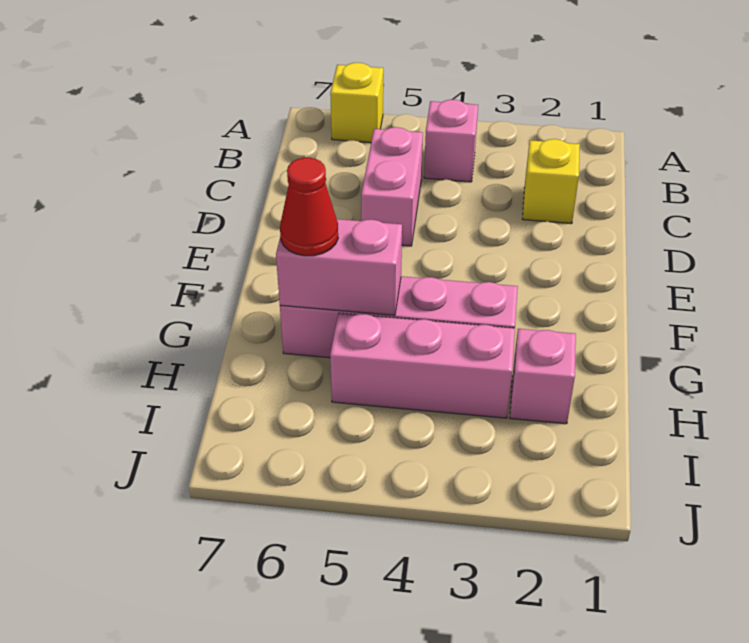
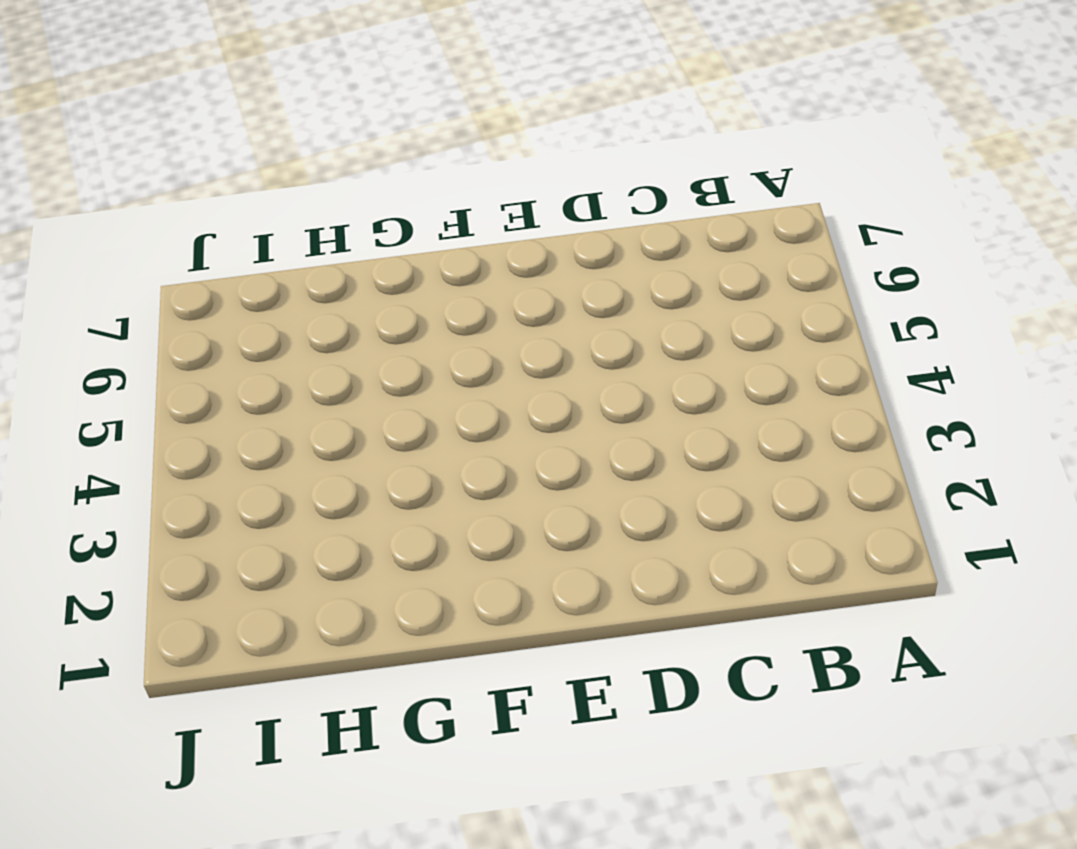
none -> yellow brick A6 level 1
none -> pink brick B4 level 1

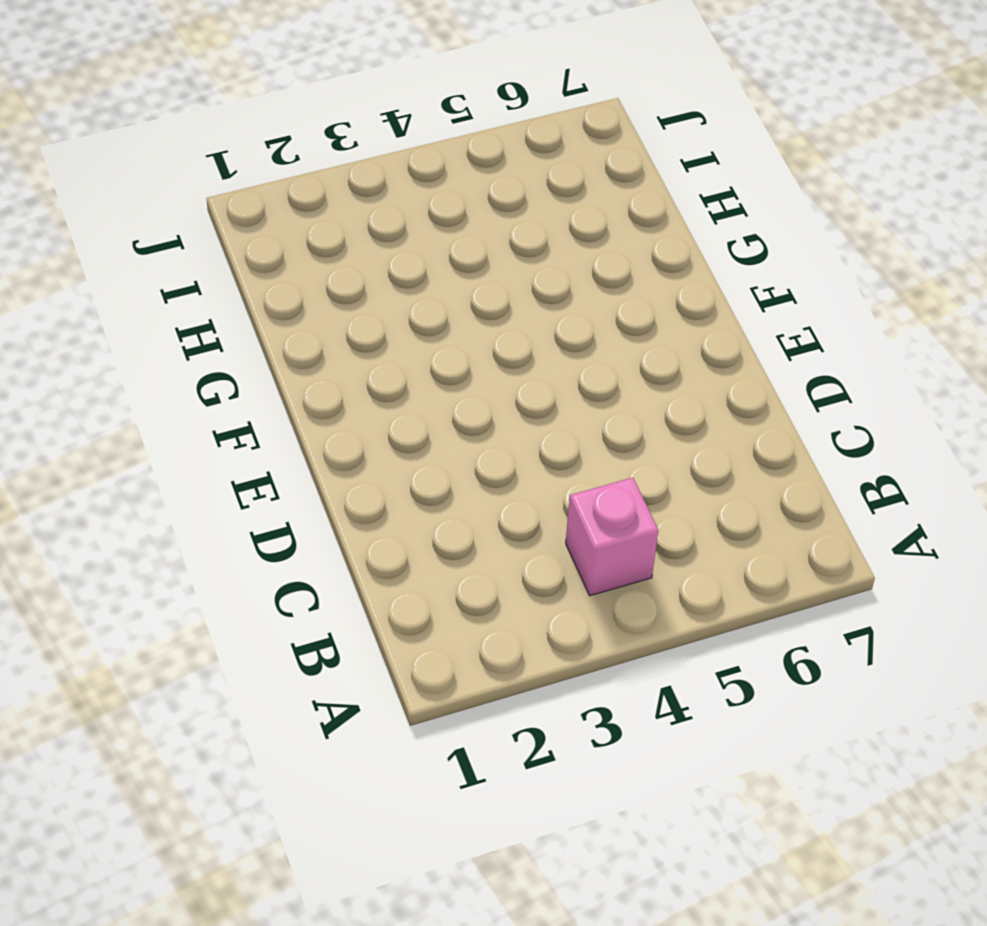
none -> yellow brick A6 level 1
none -> yellow brick C2 level 1

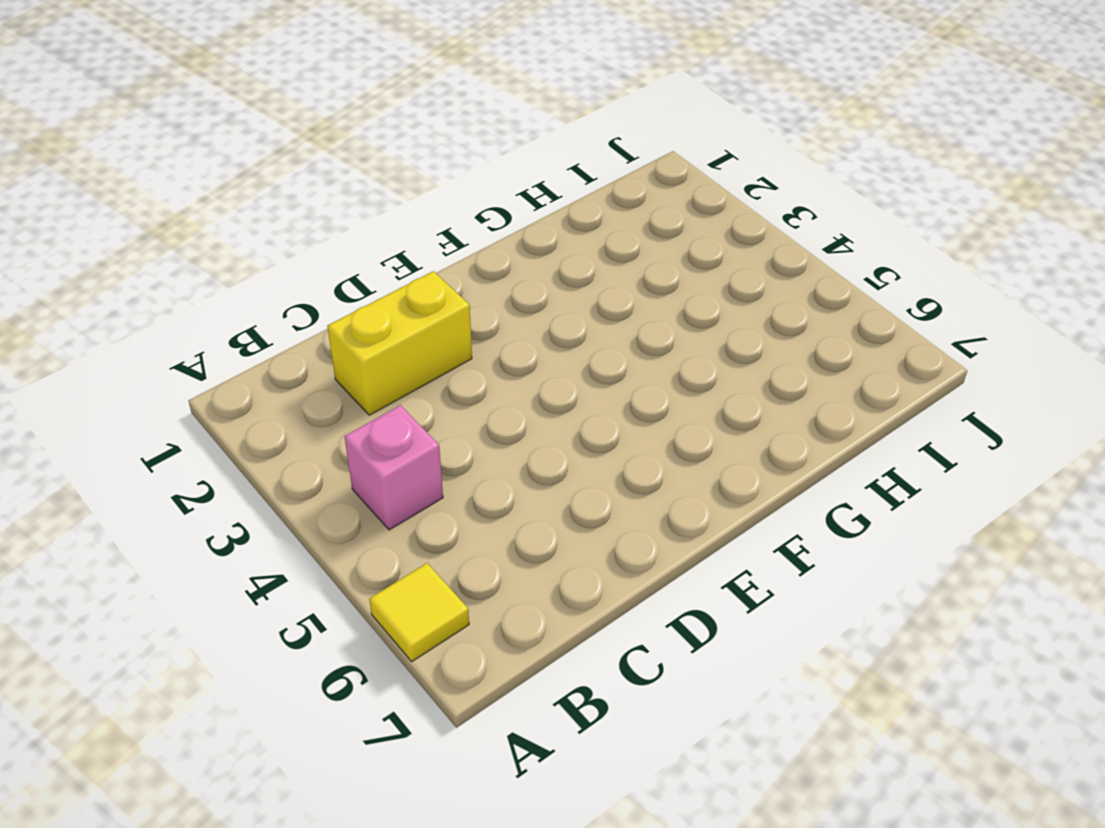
yellow tile A6 level 1 -> yellow brick A6 level 1
yellow brick C2:D2 level 1 -> yellow brick C2 level 1
none -> pink brick C5:D5 level 1
none -> pink brick G3:G6 level 1

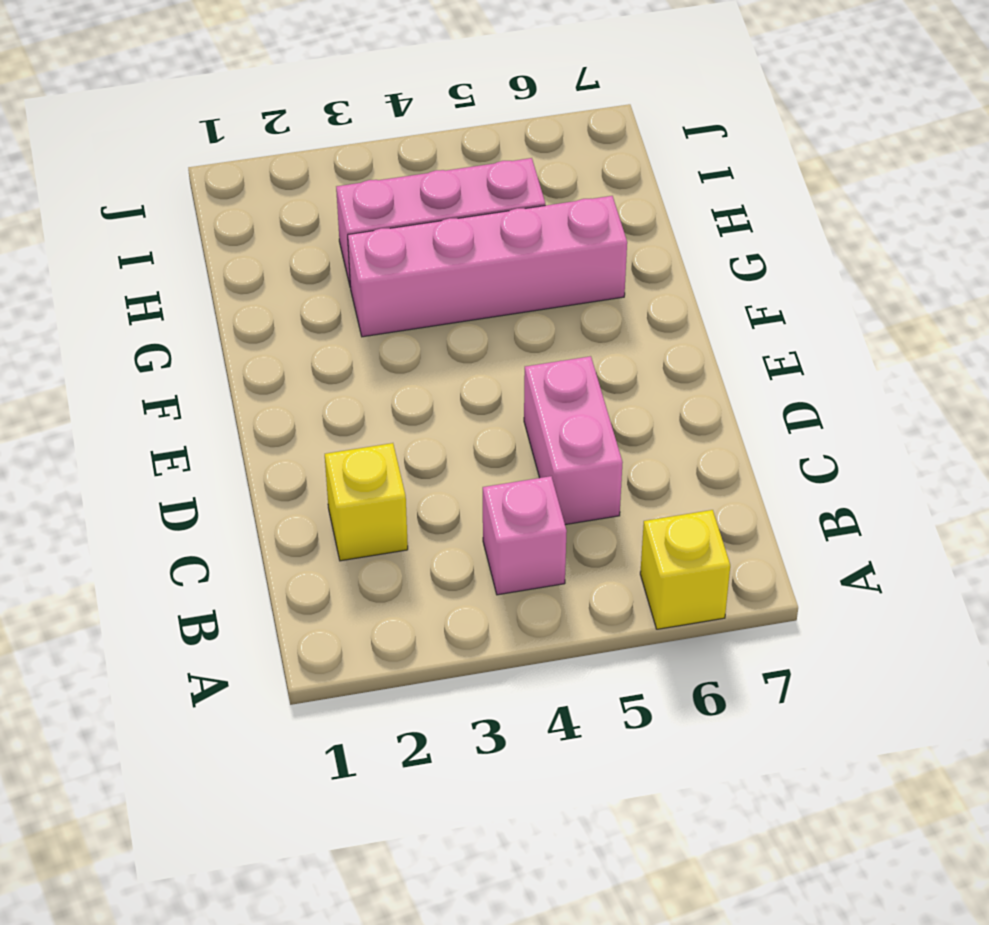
none -> pink brick H2 level 1
none -> pink brick G5:G6 level 2

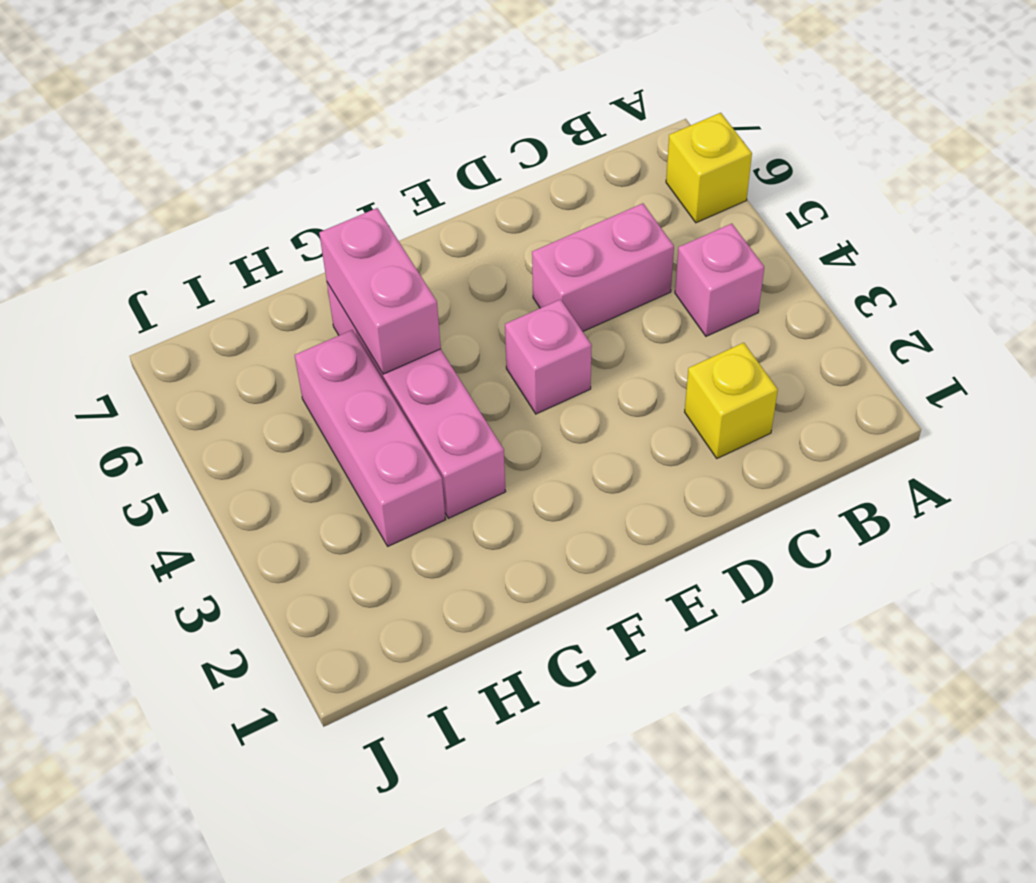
pink brick E4 level 1 -> pink brick H2 level 1
none -> red cone G6 level 3

